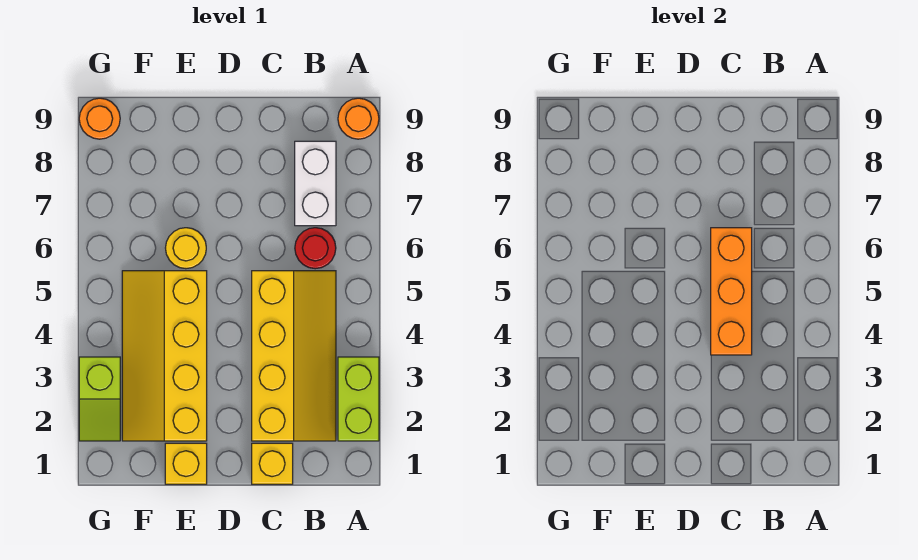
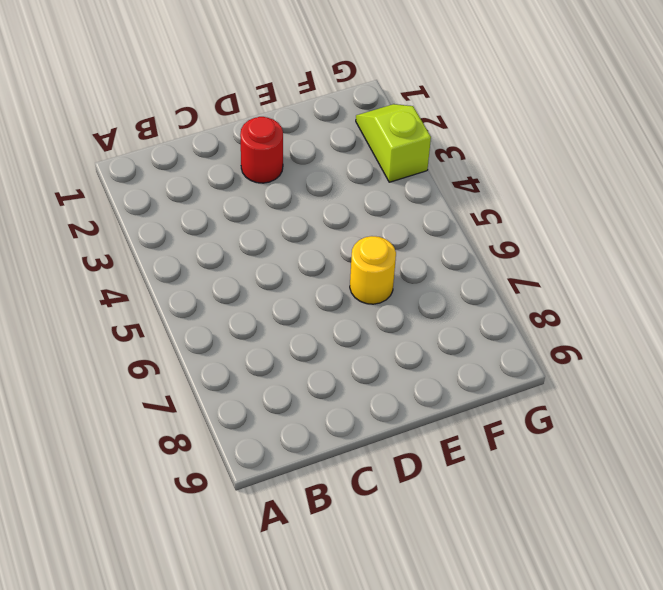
red round brick D2 level 1 -> red round brick B6 level 1
none -> lime brick A2:A3 level 1
none -> orange round brick A9 level 1
none -> yellow slope B2:C5 level 1 top C

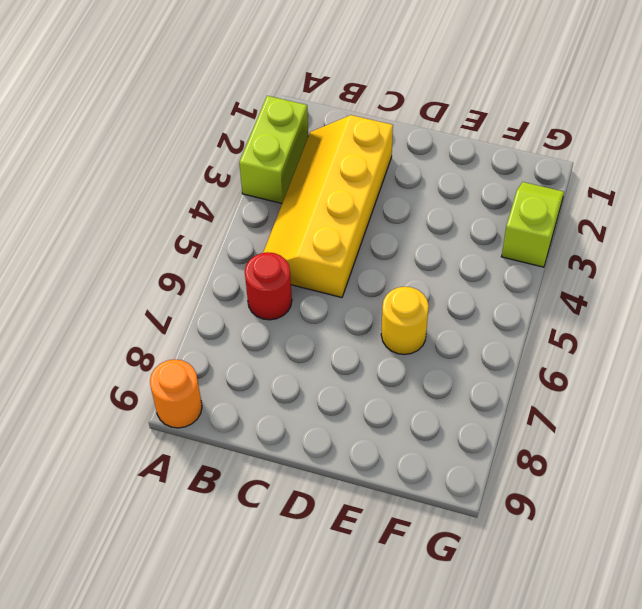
none -> white brick B7:B8 level 1
none -> yellow brick C1 level 1
none -> yellow brick E1 level 1

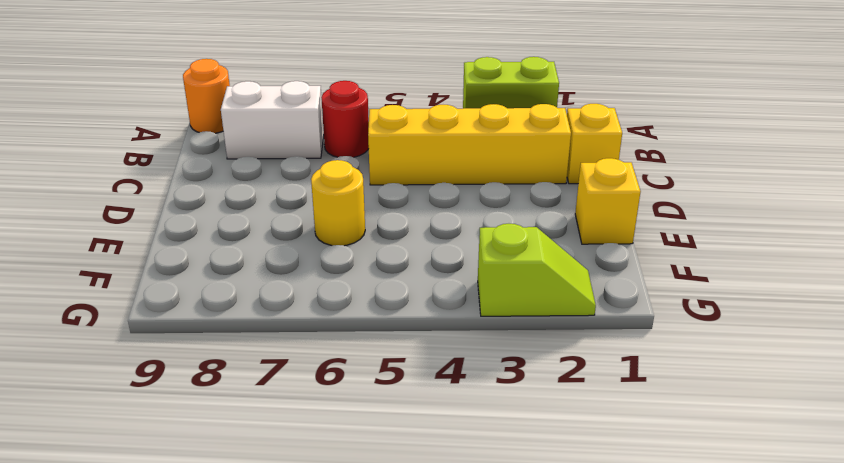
none -> yellow slope E2:F5 level 1 top E
none -> orange round brick G9 level 1
none -> orange brick C4:C6 level 2

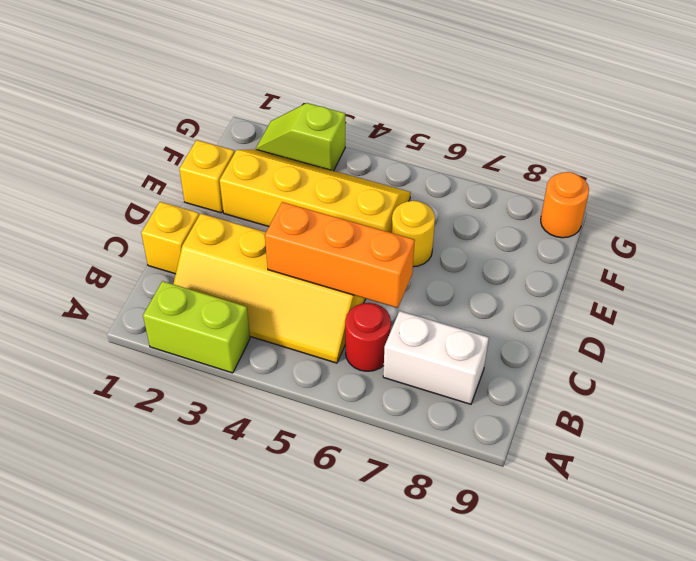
none -> orange round brick A9 level 1

